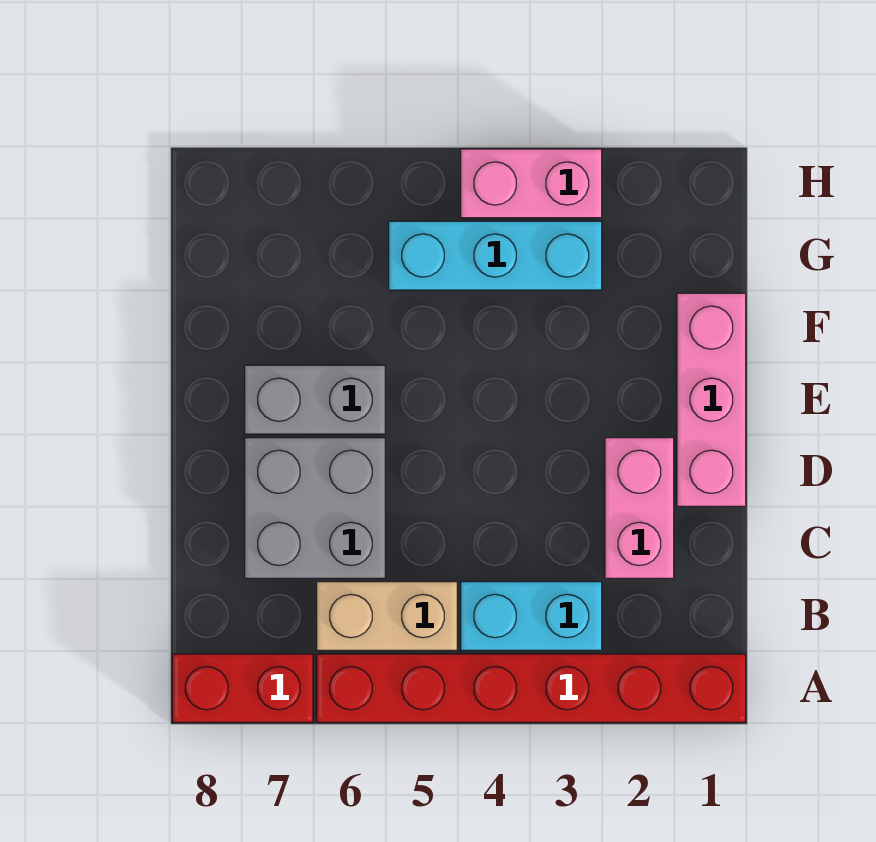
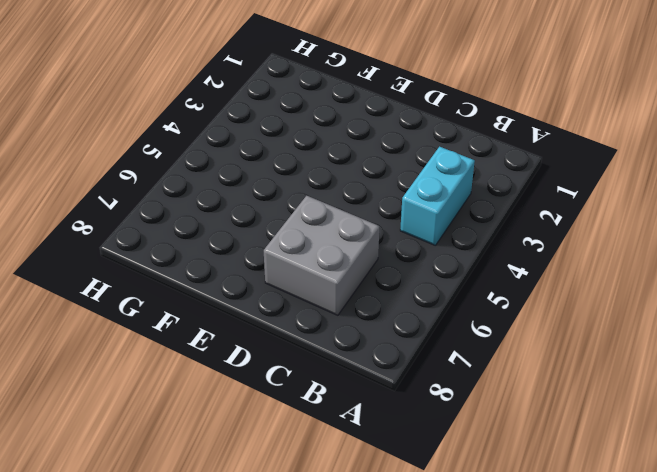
none -> red brick A1:A6 level 1
none -> red brick A7:A8 level 1

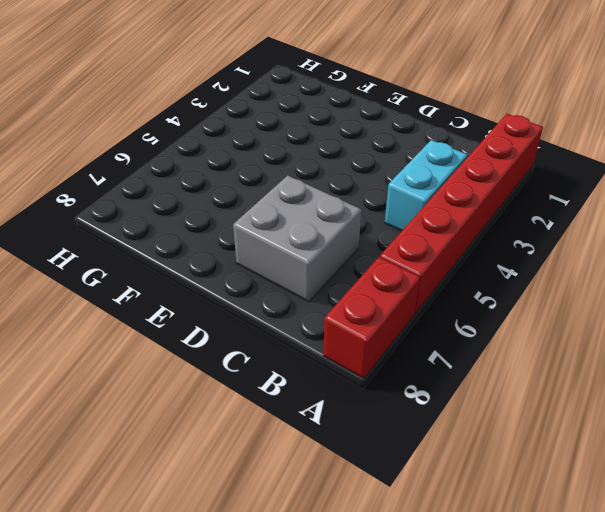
none -> tan brick B5:B6 level 1
none -> pink brick C2:D2 level 1

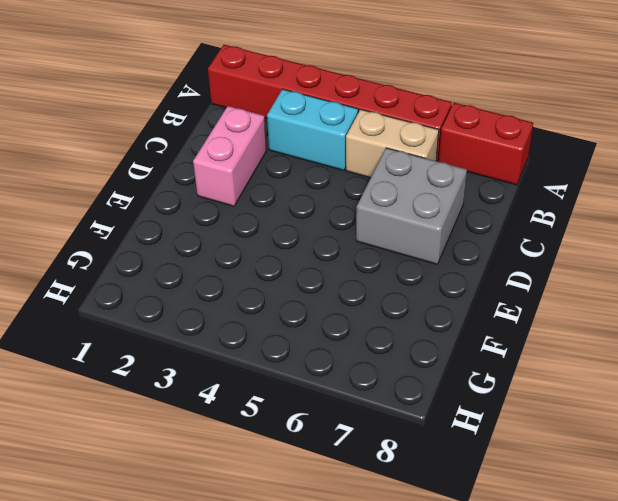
none -> pink brick D1:F1 level 1
none -> grey brick E6:E7 level 1

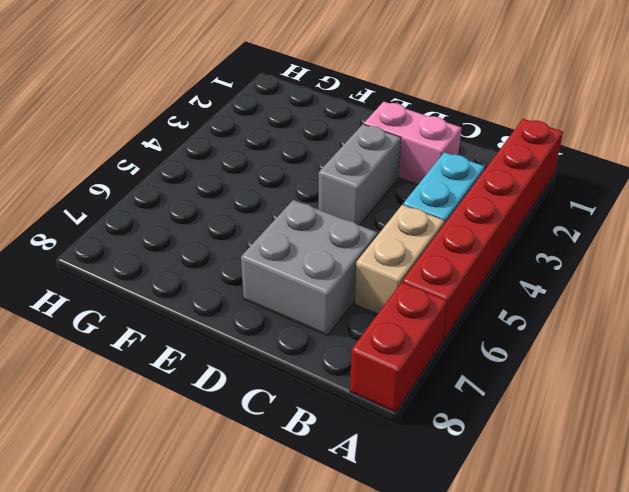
grey brick D3:D4 level 1 -> grey brick E6:E7 level 1
none -> pink brick D1:F1 level 1
none -> cyan brick G3:G5 level 1

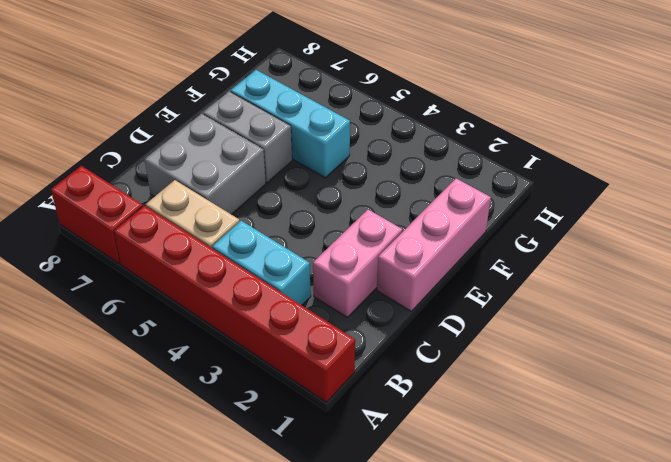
cyan brick F5:F7 level 1 -> cyan brick G3:G5 level 1
none -> pink brick H3:H4 level 1

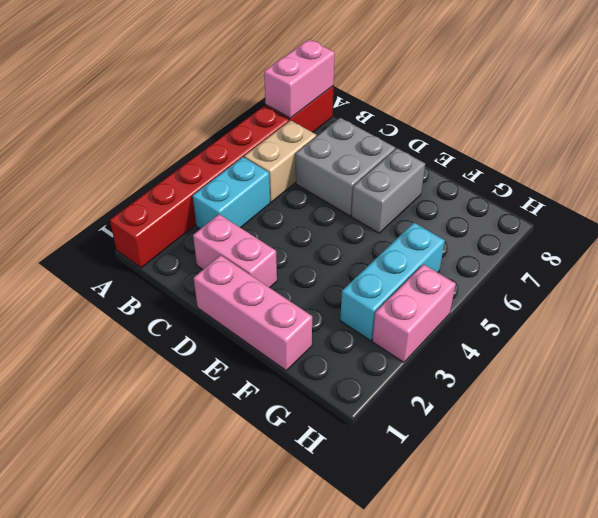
pink brick A7:A8 level 2 -> none

